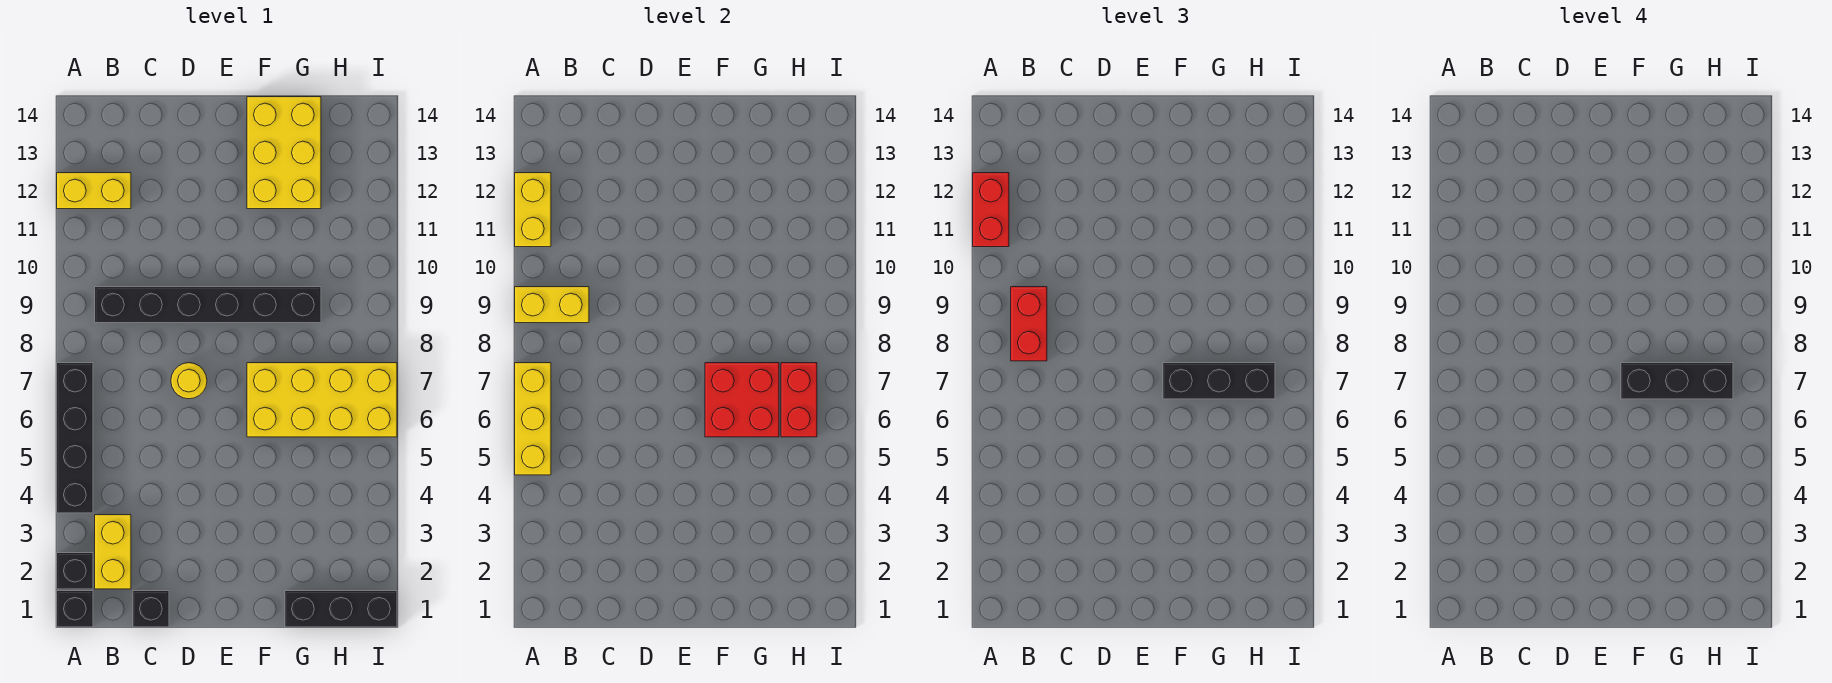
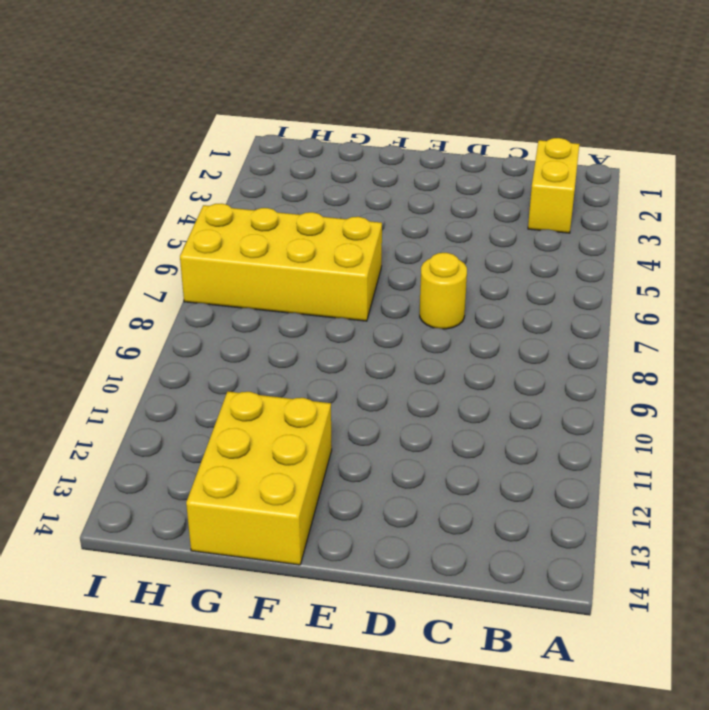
none -> black brick A1 level 1
none -> black brick A2 level 1
none -> black brick A4:A7 level 1

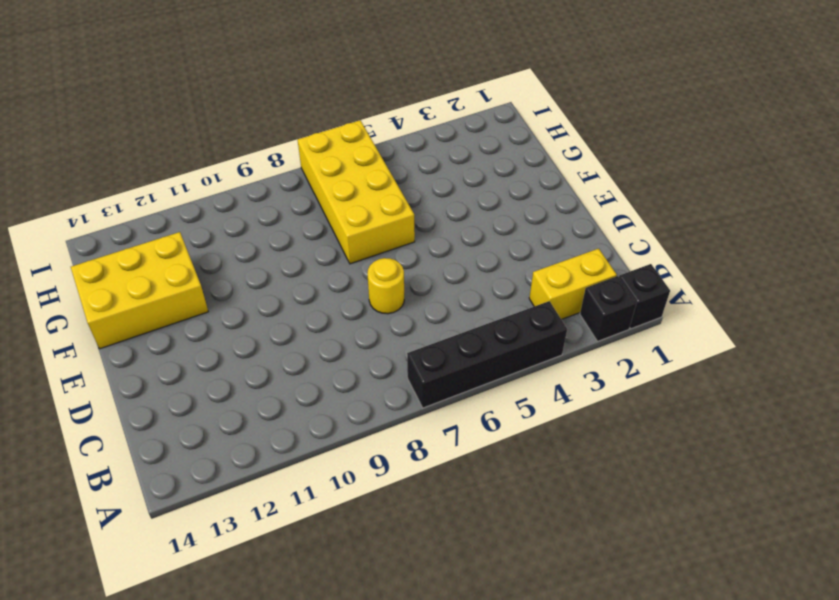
none -> yellow brick A12:B12 level 1
none -> black brick B9:G9 level 1
none -> black brick C1 level 1

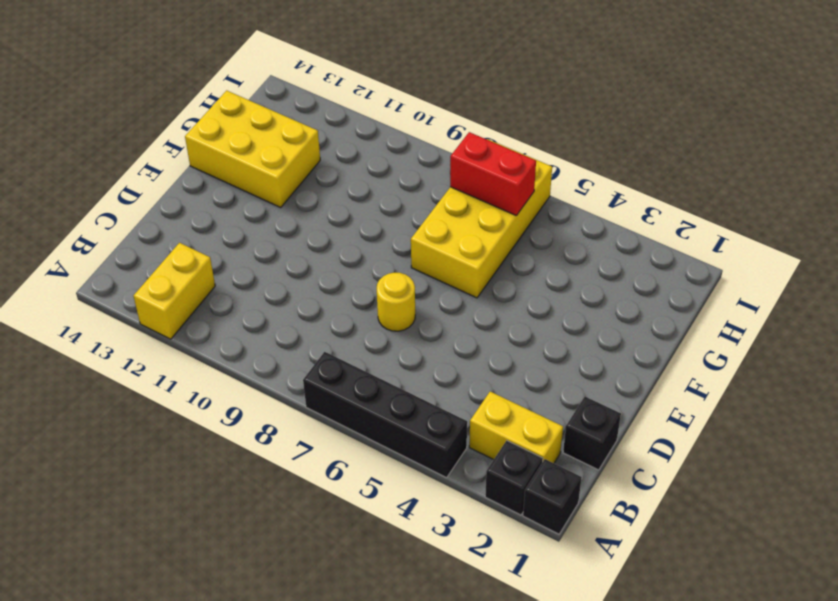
none -> black brick B9:G9 level 1
none -> black brick G1:I1 level 1
none -> yellow brick A5:A7 level 2

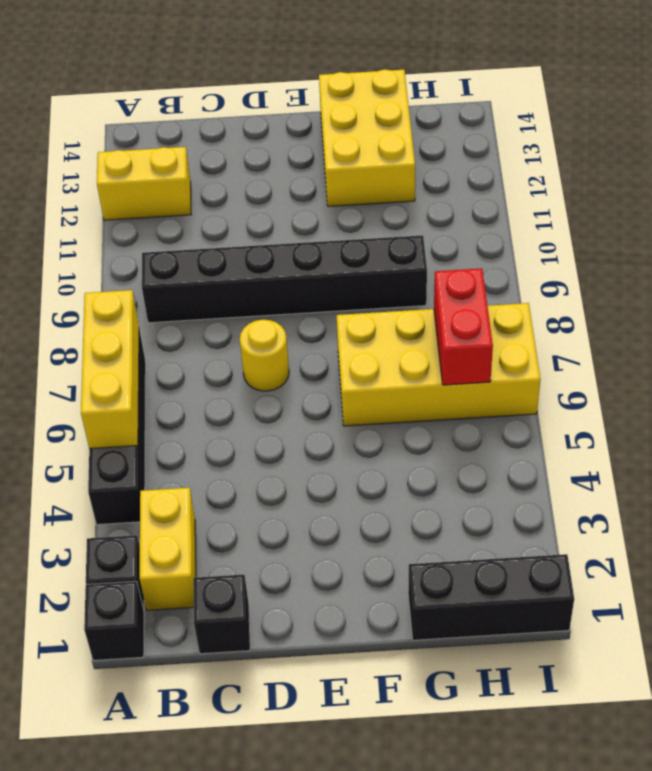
none -> yellow brick A9:B9 level 2
none -> yellow brick A11:A12 level 2
none -> red brick F6:G7 level 2

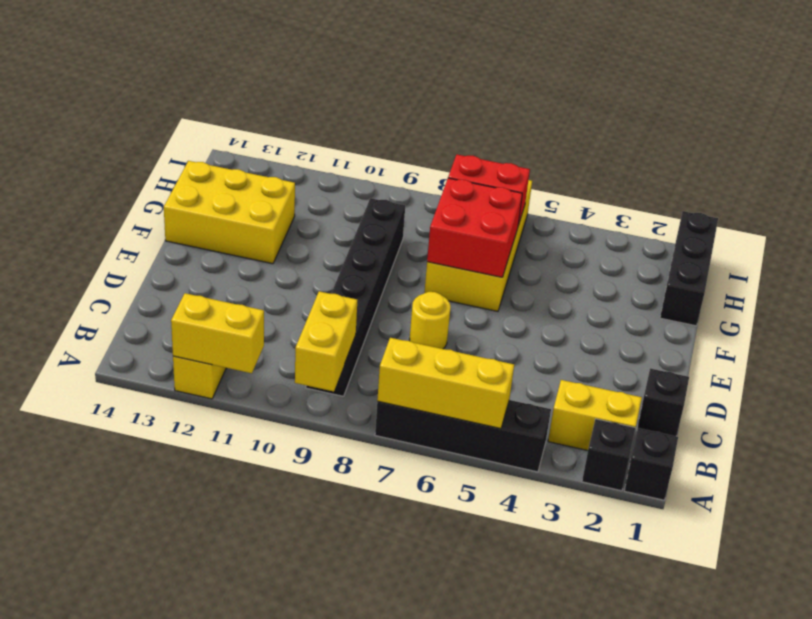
none -> red brick A11:A12 level 3
none -> red brick B8:B9 level 3
none -> black brick F7:H7 level 3

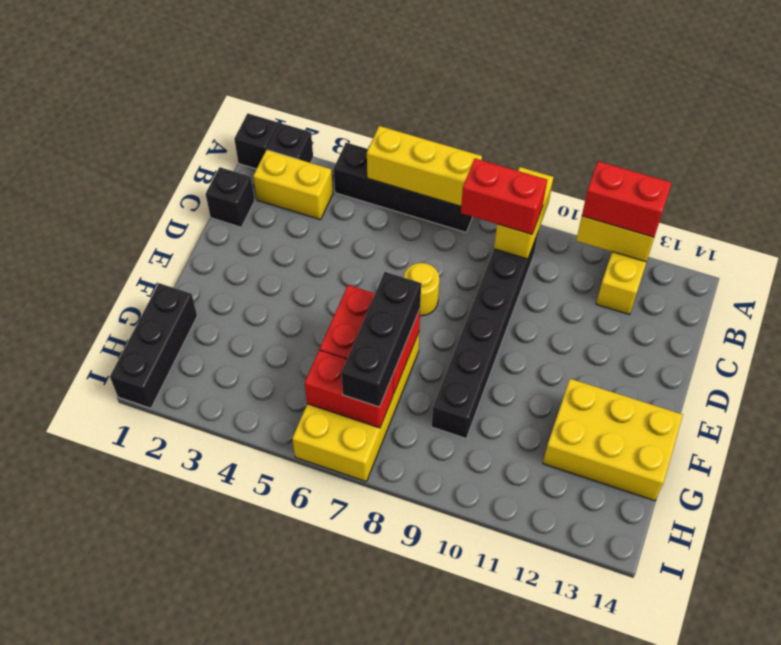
none -> black brick F7:H7 level 4

